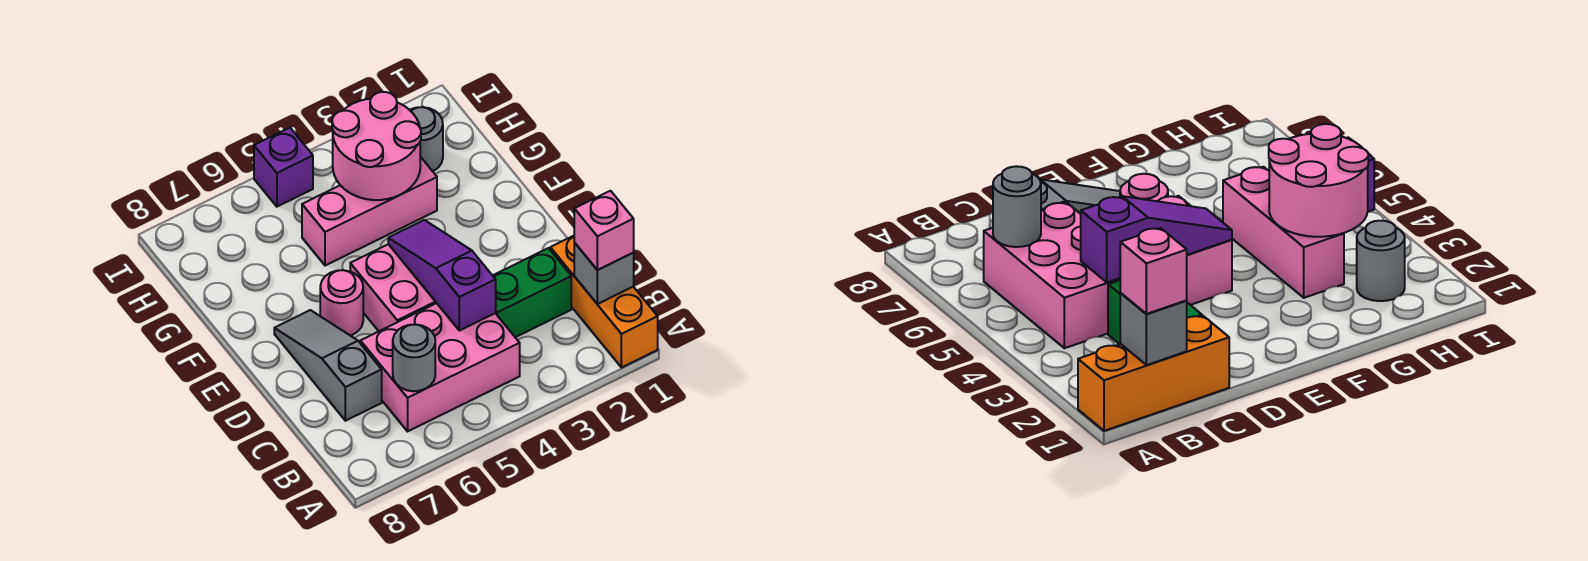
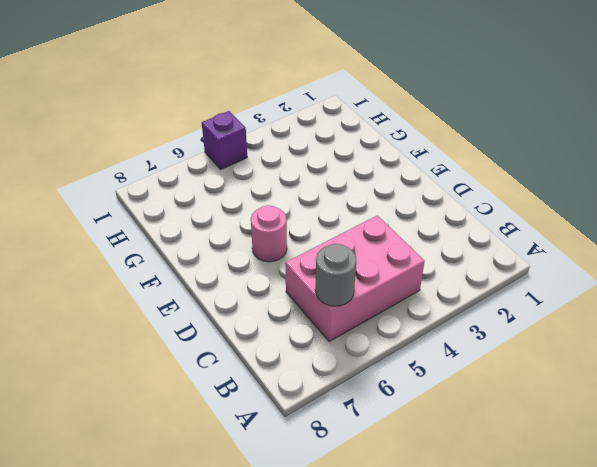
none -> orange brick A1:C1 level 1
none -> green brick C2:C3 level 1
none -> grey slope C7:E7 level 1 top C

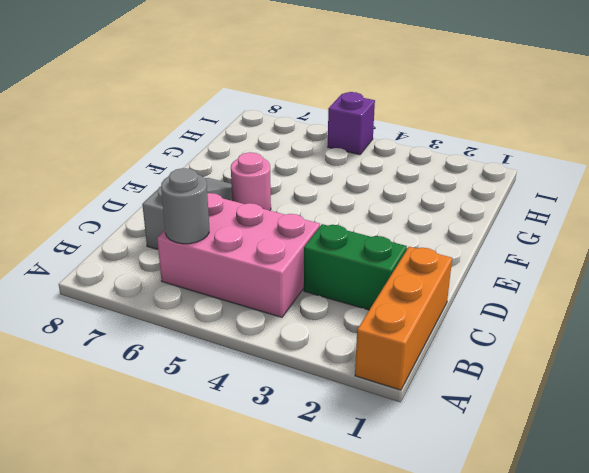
none -> pink brick D4:E5 level 1
none -> pink brick G3:G5 level 1
none -> grey round brick H2 level 1

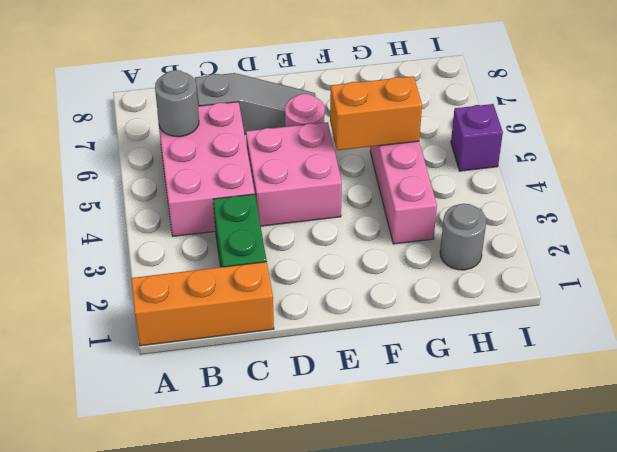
orange brick F5:G5 level 2 -> none
none -> grey brick B1 level 2
none -> purple slope C4:E4 level 2 top C
none -> pink round brick G3:H4 level 2

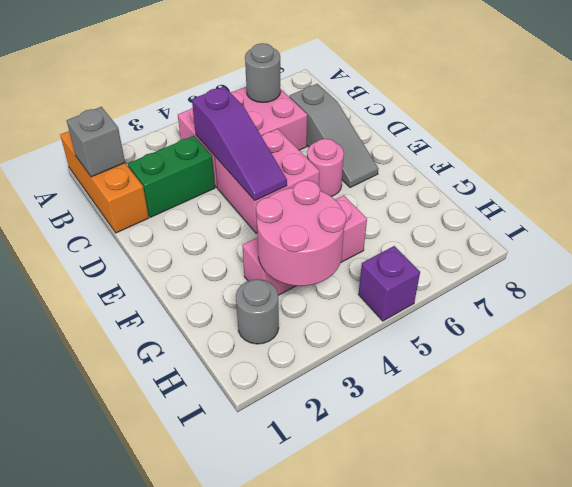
none -> pink brick B1 level 3

